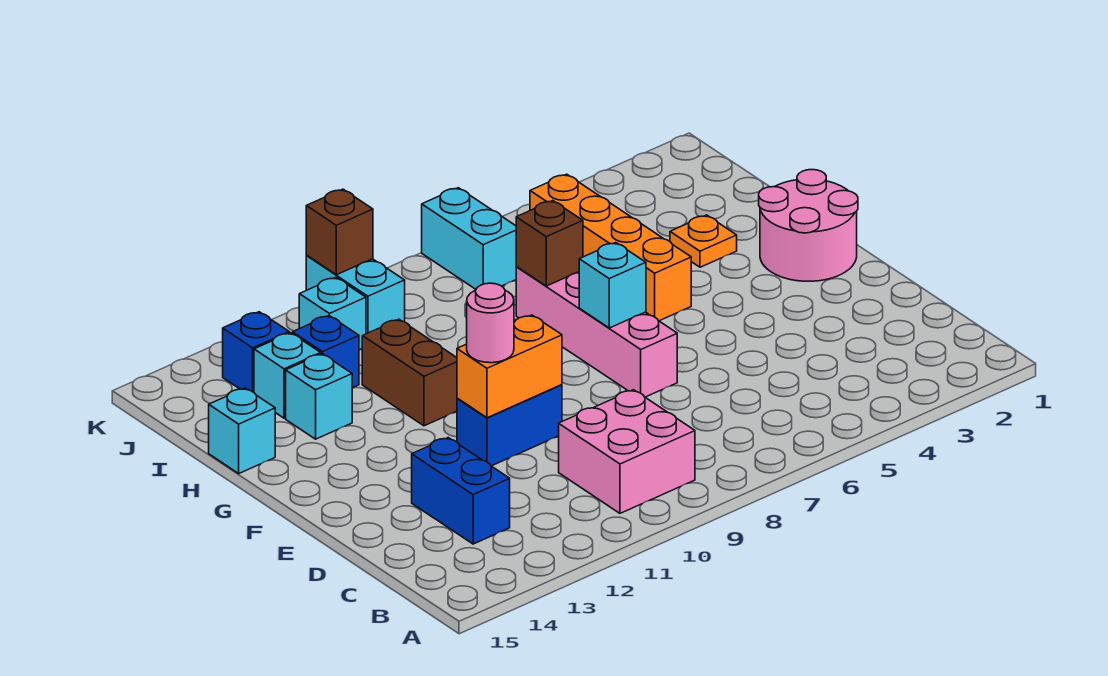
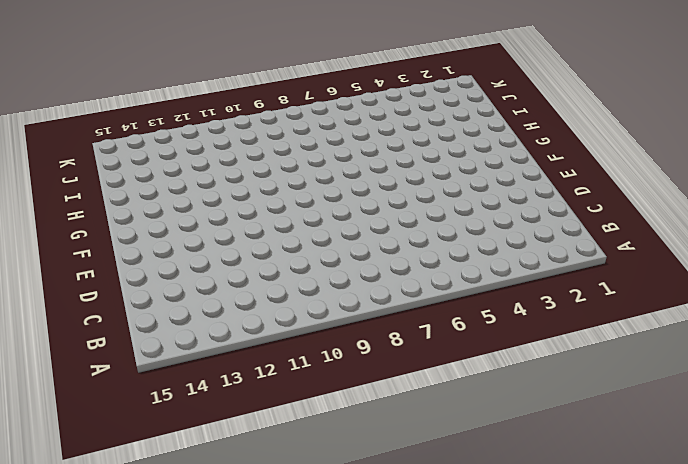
none -> pink brick B9:C10 level 1
none -> blue brick C13:D13 level 1
none -> pink brick E7:H7 level 1

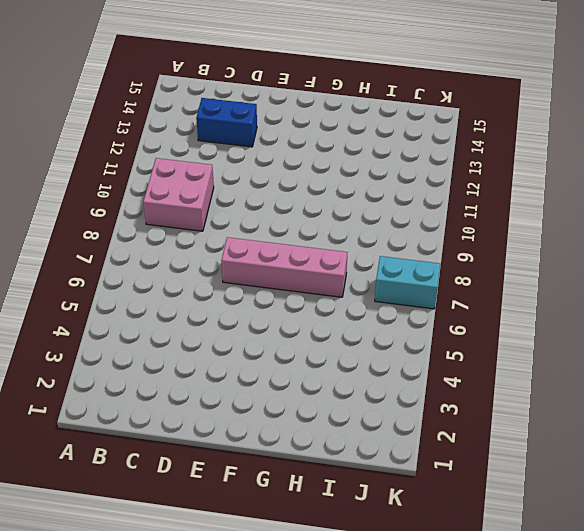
none -> blue brick E10:E11 level 1
none -> pink round brick F1:G2 level 1
none -> orange brick G5:J5 level 1

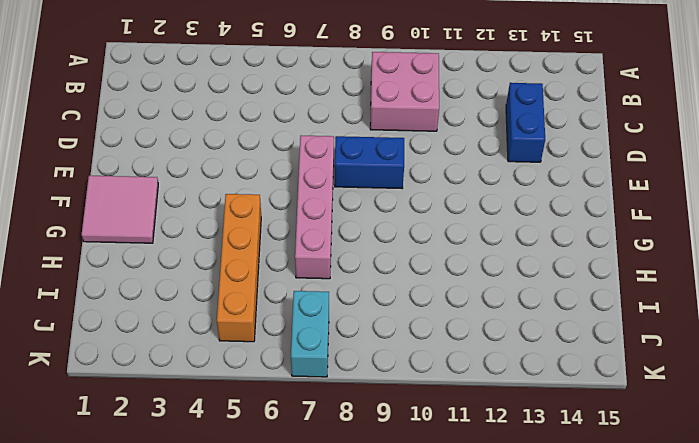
blue brick E8:E9 level 1 -> blue brick E10:E11 level 1
pink tile F1:G2 level 1 -> pink round brick F1:G2 level 1
none -> brown brick G11:H11 level 1
none -> orange plate H3 level 1
none -> cyan brick H13 level 1

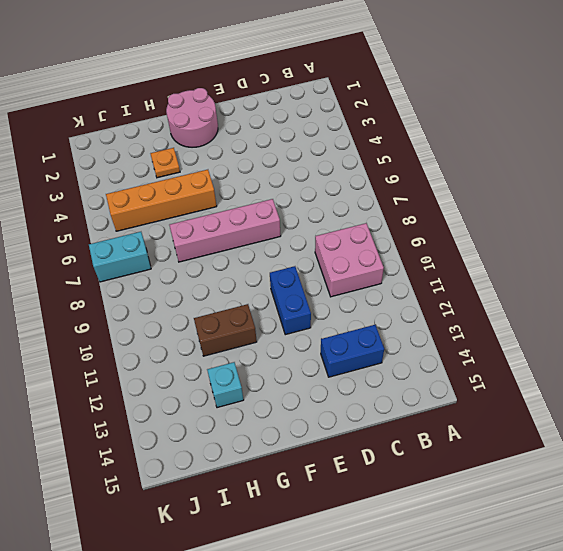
none -> cyan brick H15 level 1
none -> blue brick I12 level 1
none -> cyan brick I13 level 1

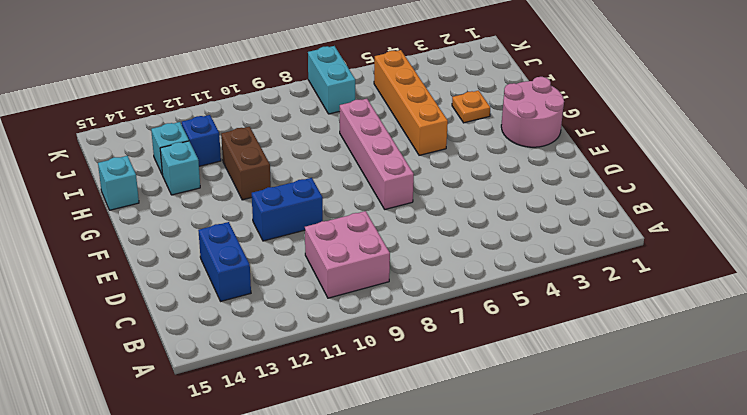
none -> cyan brick J10:K10 level 1
none -> cyan brick J11 level 1
none -> blue brick J13 level 1

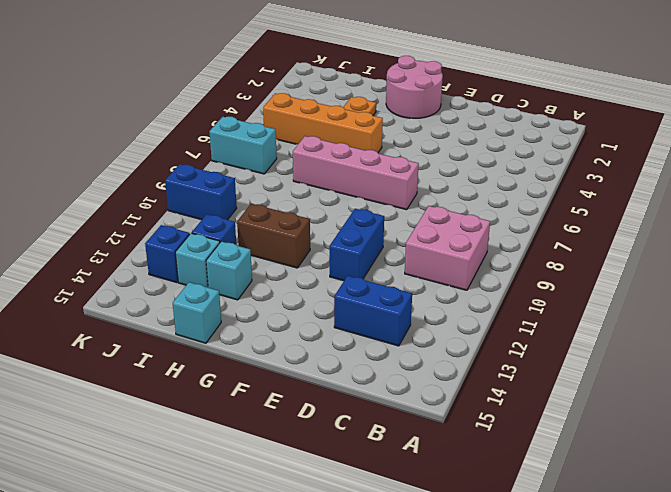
blue brick J10:K10 level 1 -> cyan brick J10:K10 level 1
none -> cyan brick J11 level 1
none -> orange brick E10:E11 level 2
none -> cyan brick F7 level 2

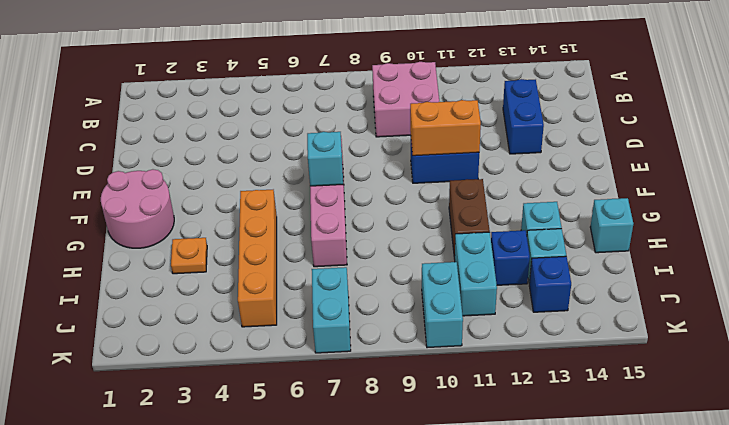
cyan brick I11:J11 level 1 -> cyan brick J11 level 1
none -> brown brick H7 level 2
none -> brown brick K10 level 2
none -> pink round brick E11 level 3

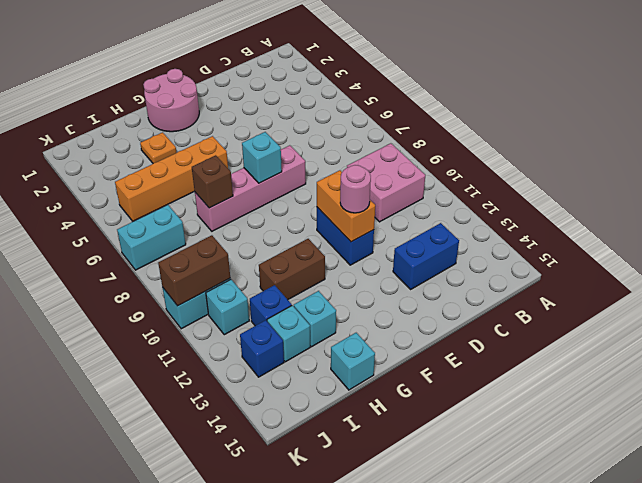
brown brick J10:K10 level 2 -> brown brick K10 level 2

